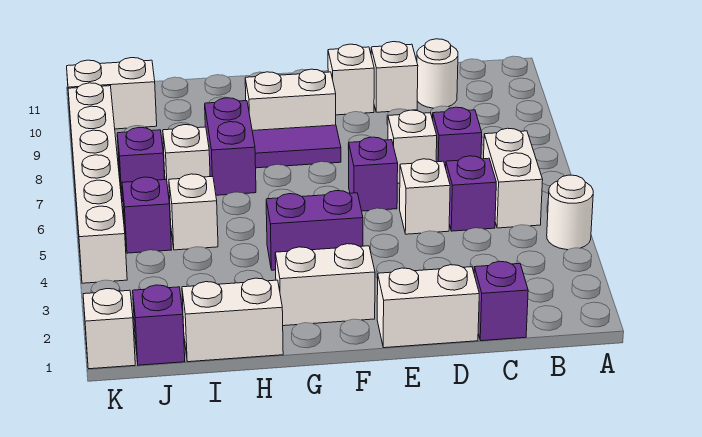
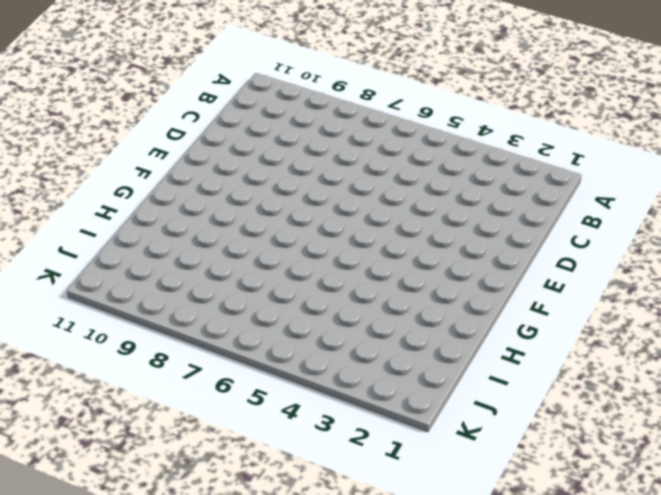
none -> white round brick A4 level 1
none -> white brick B5:B6 level 1
none -> purple brick C1 level 1

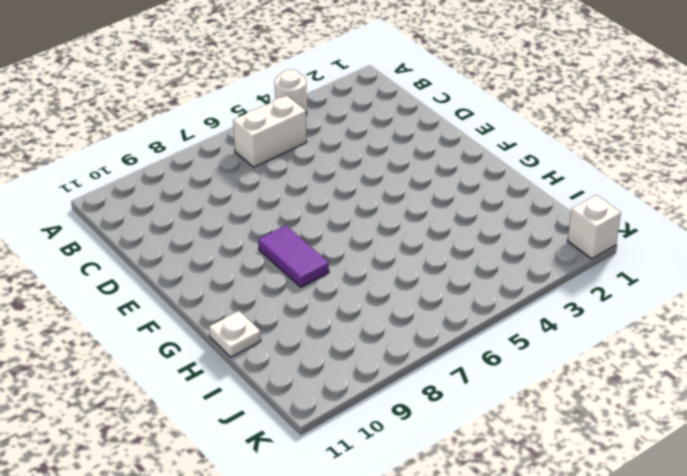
white plate H11 level 1 -> none
none -> purple brick C1 level 1
none -> purple brick C5 level 1
none -> purple brick C7 level 1

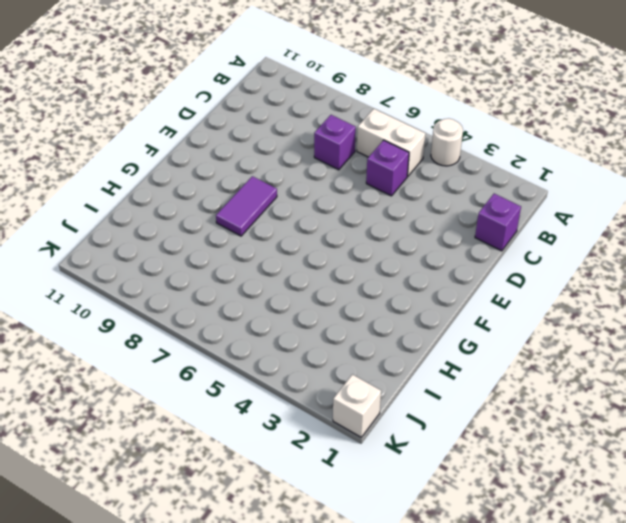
none -> white round brick C10 level 1
none -> white brick D1:E1 level 1
none -> white brick D5 level 1

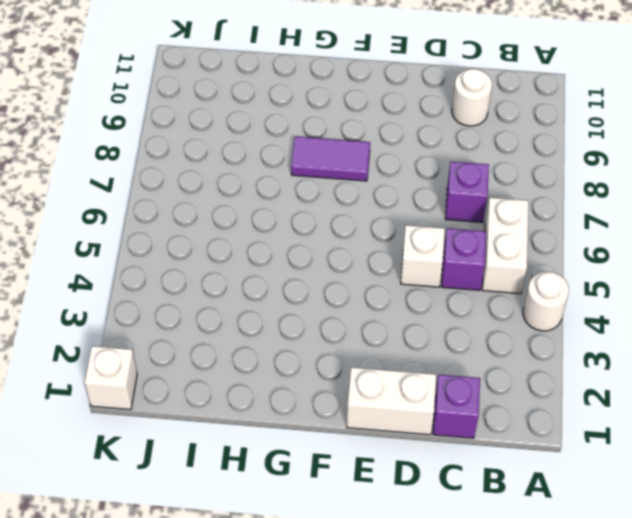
none -> white brick D7 level 1
none -> white brick D10 level 1
none -> purple brick E6 level 1

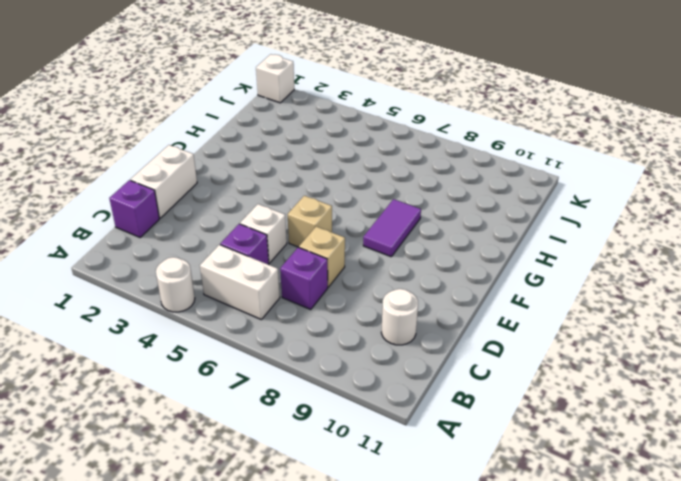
tan brick D7 level 1 -> white brick D7 level 1
tan brick E6 level 1 -> purple brick E6 level 1
none -> white brick D10 level 1
none -> white brick E10 level 1
none -> white brick F2:G2 level 1

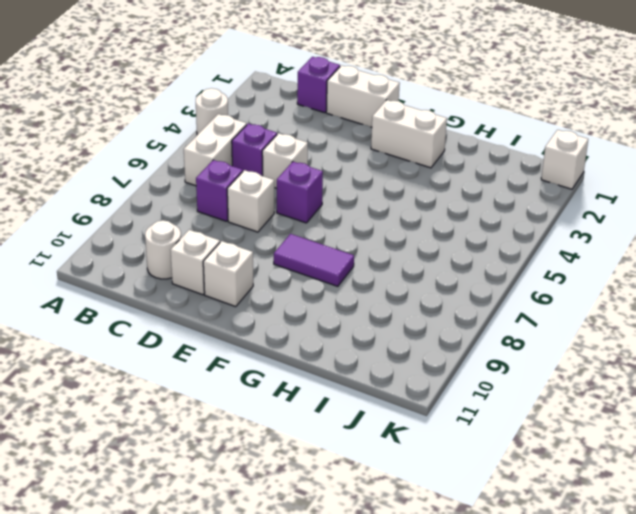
none -> purple brick F4:G4 level 1
none -> white brick F9:G9 level 1
none -> white brick H1:I1 level 1

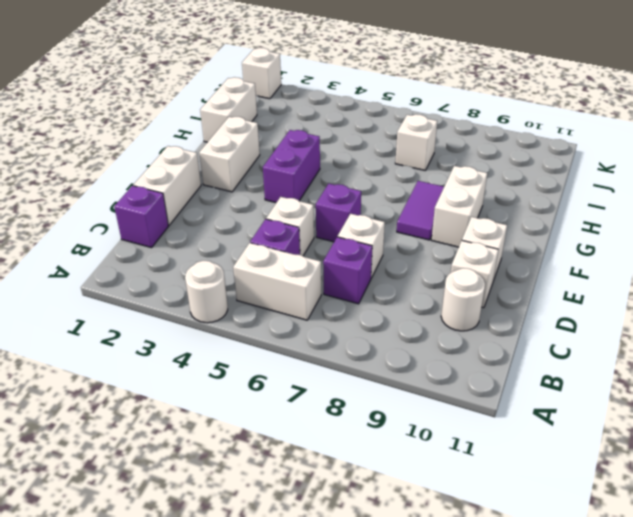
none -> purple brick H7:H8 level 1
none -> white brick I5 level 1
none -> purple brick J1 level 1

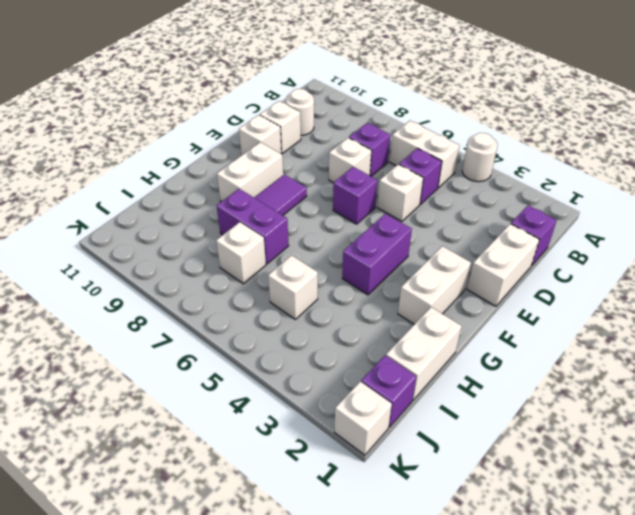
none -> purple brick J5 level 1
none -> purple brick J7 level 1
none -> white brick J10:K10 level 1

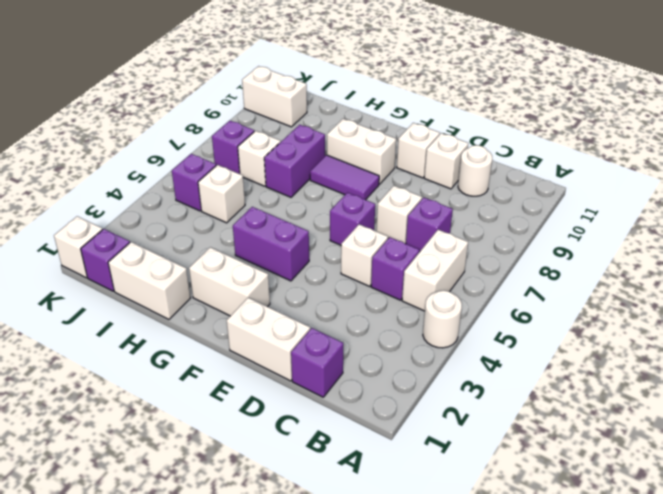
none -> white brick K4:K9 level 1

